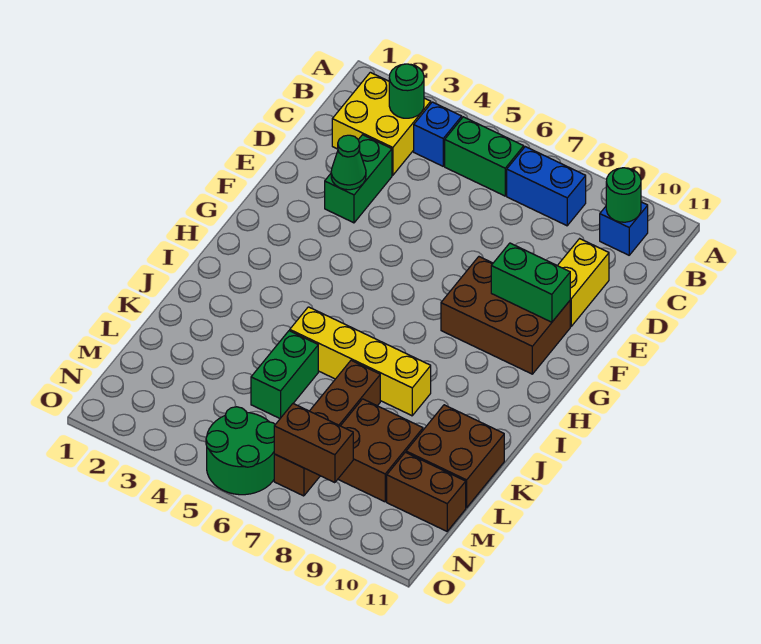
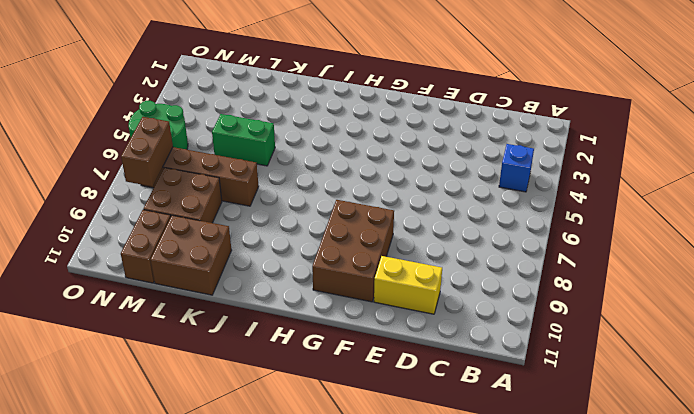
none -> yellow brick B2:C3 level 1
none -> green brick B5:B6 level 1
none -> blue brick B7:B8 level 1

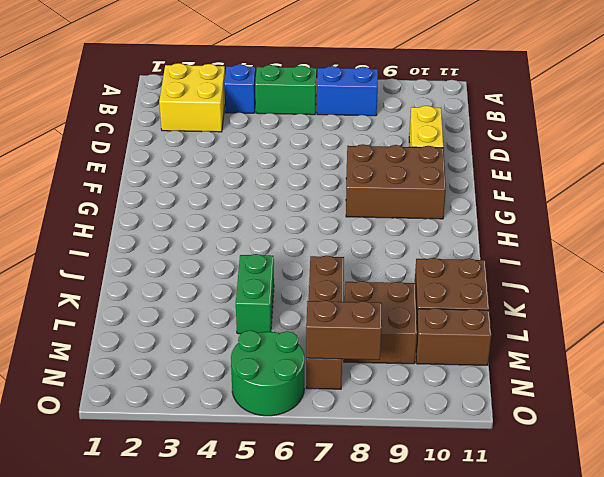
none -> blue brick B10 level 1
none -> green brick D3:E3 level 1
none -> yellow brick J5:J8 level 1

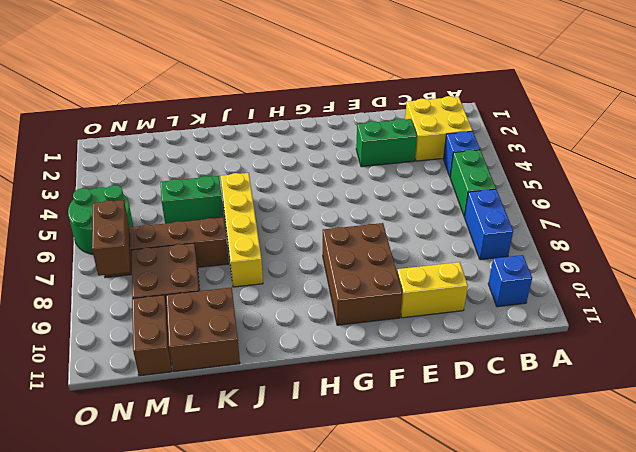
none -> green round brick B3 level 2
none -> green round brick B10 level 2
none -> green cone E3 level 2

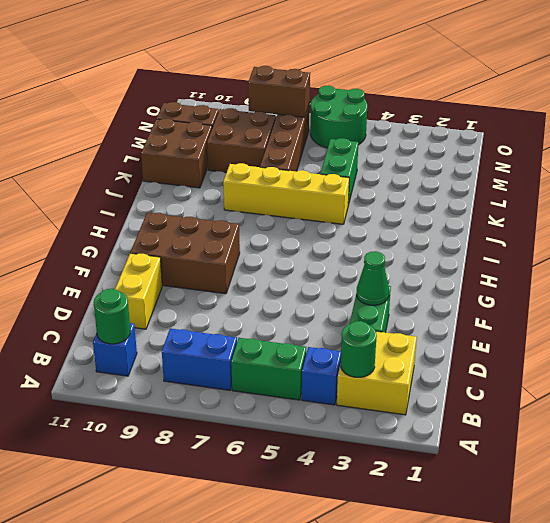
none -> green brick F9:F10 level 2

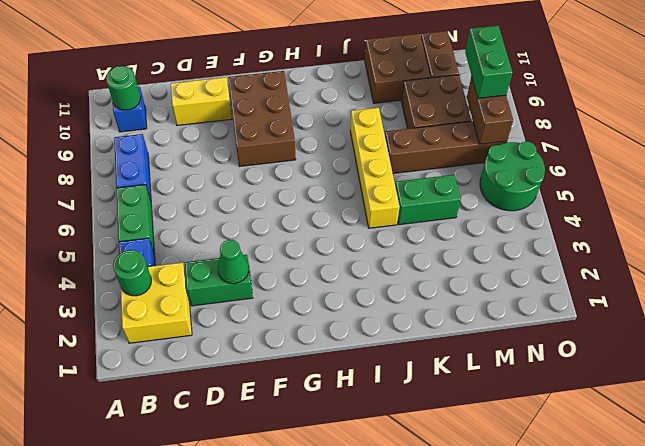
green brick N8:N9 level 3 -> green brick F9:F10 level 2

